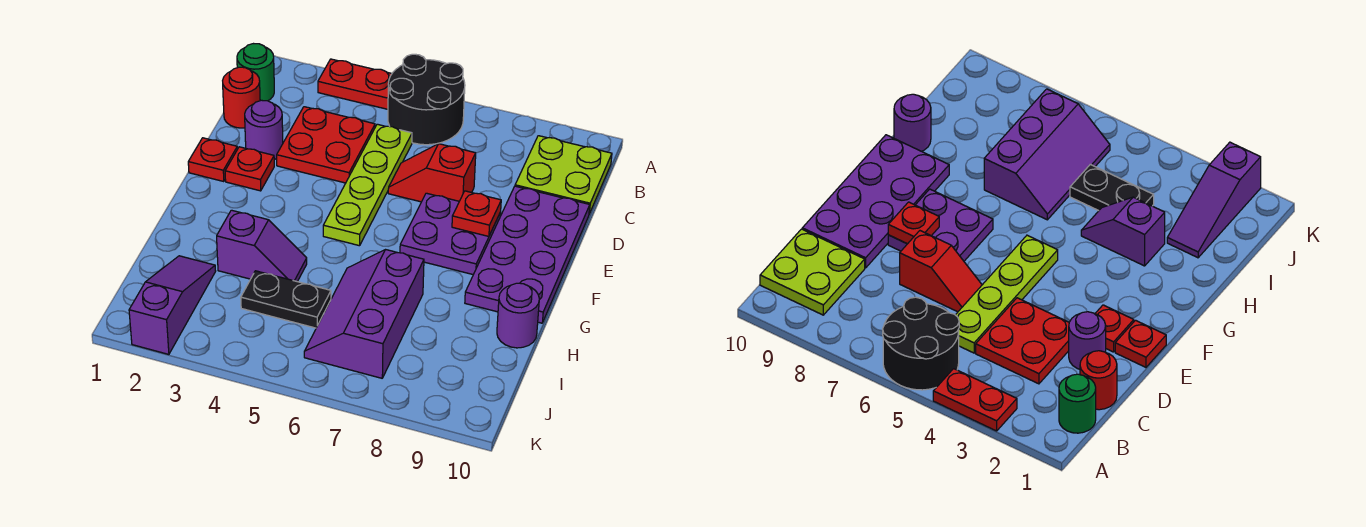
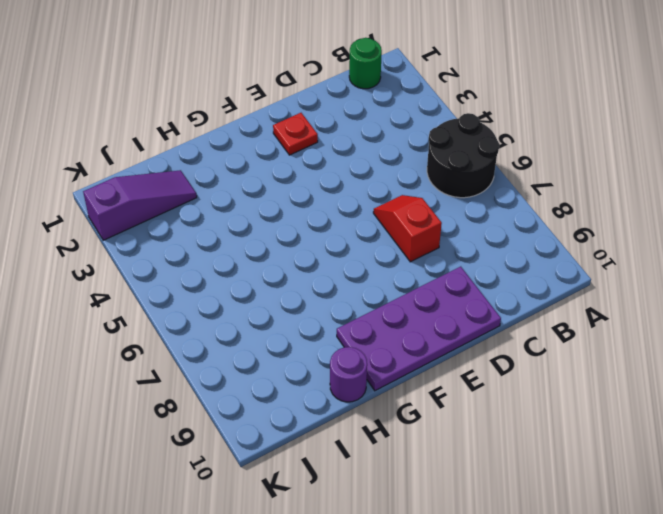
none -> red plate A3:A4 level 1
none -> lime plate B9:C10 level 1
none -> red round brick C1 level 1

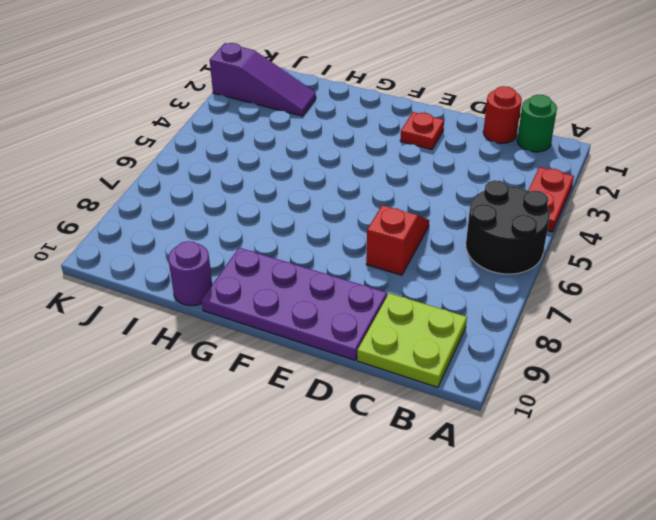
none -> red plate C3:D4 level 1
none -> lime plate C5:F5 level 1
none -> purple round brick D2 level 1

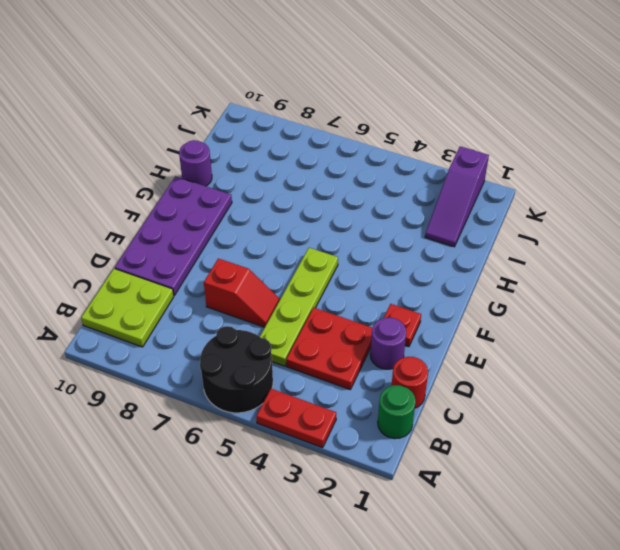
none -> red plate E1 level 1
none -> purple plate E7:F8 level 1
none -> purple slope H3:H4 level 1 top 3

